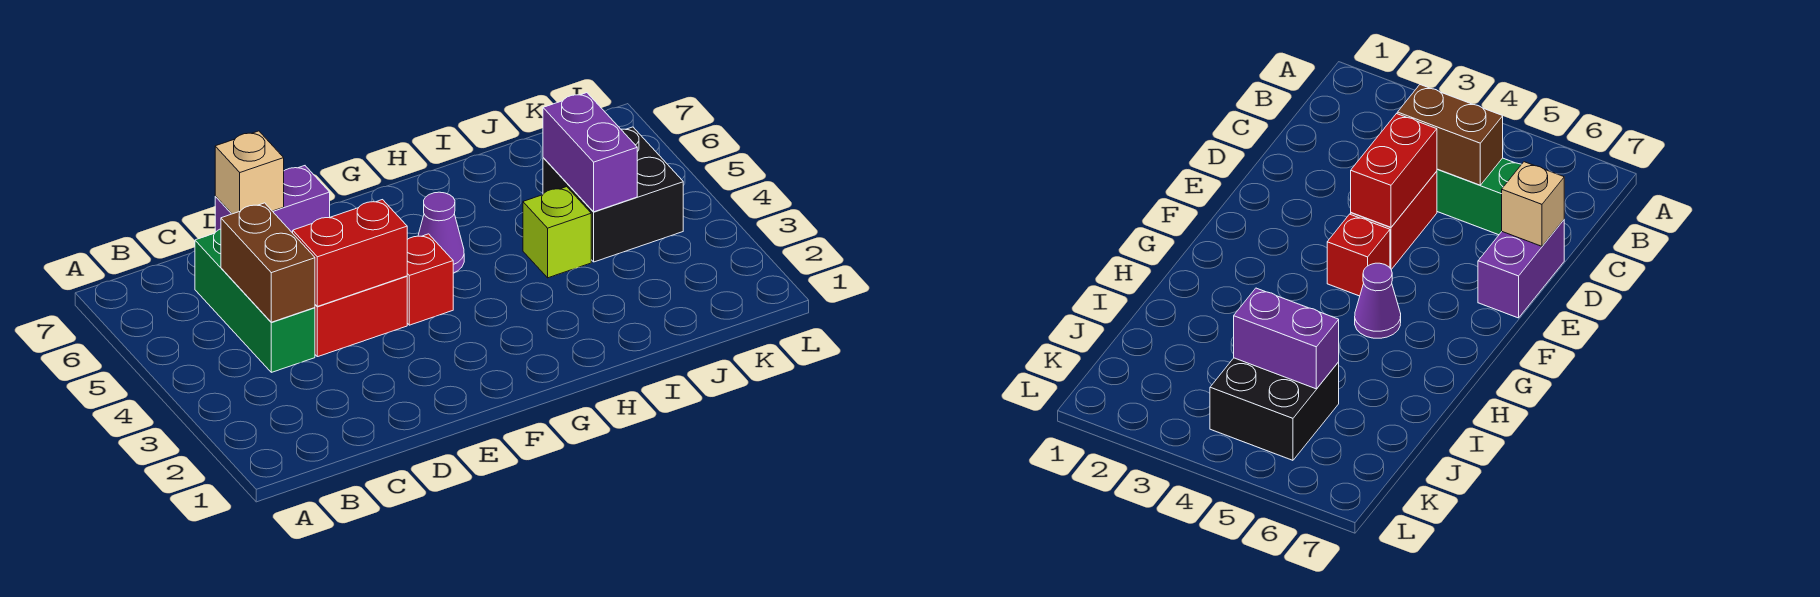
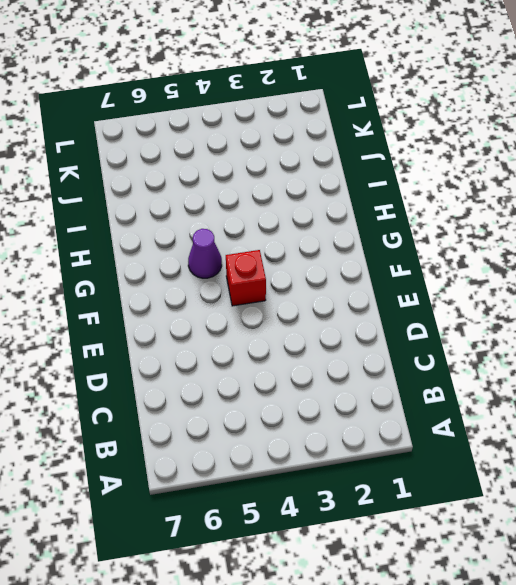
none -> green brick C4:C6 level 1
none -> red brick D4:E4 level 1

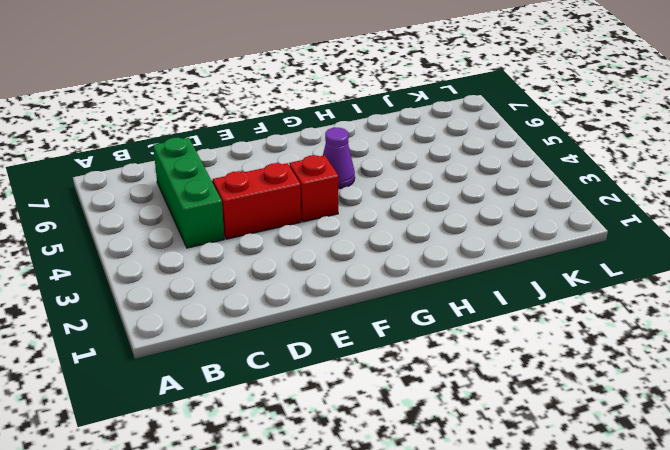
none -> purple brick D7:E7 level 1
none -> lime brick I4 level 1

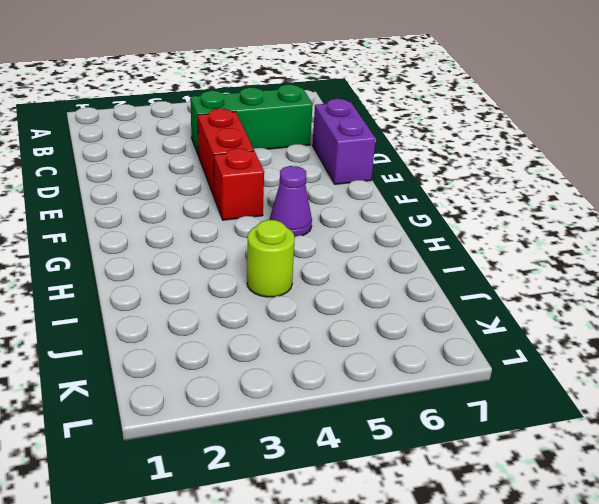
lime round brick I4 level 1 -> lime brick I4 level 1
none -> black brick J4:K5 level 1
none -> brown brick C4:C5 level 2

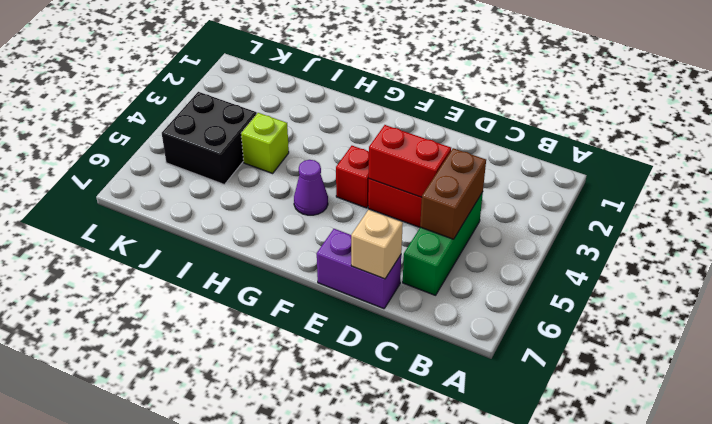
none -> purple brick J4:J5 level 2

